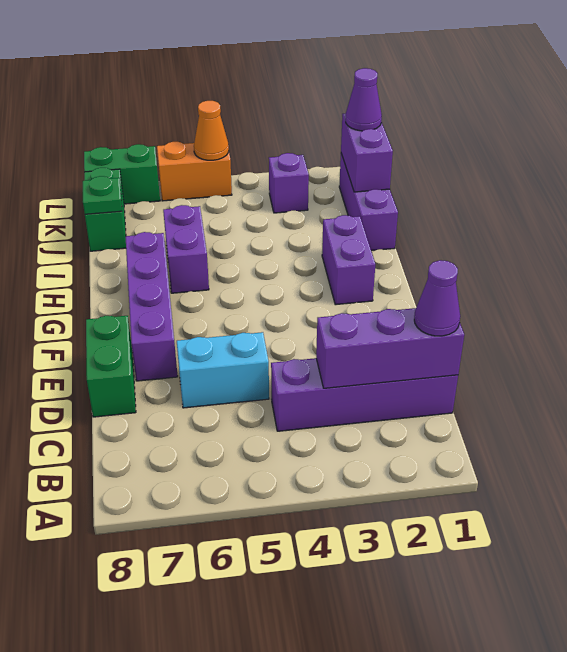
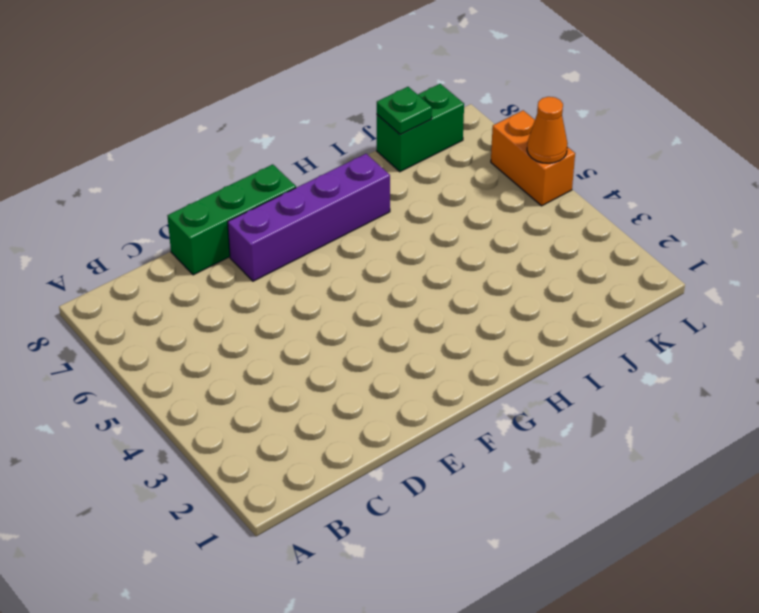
green brick D8:F8 level 1 -> green brick D8:E8 level 1
none -> purple brick C1:C4 level 1
none -> cyan brick D5:D6 level 1
none -> purple brick G2:H2 level 1

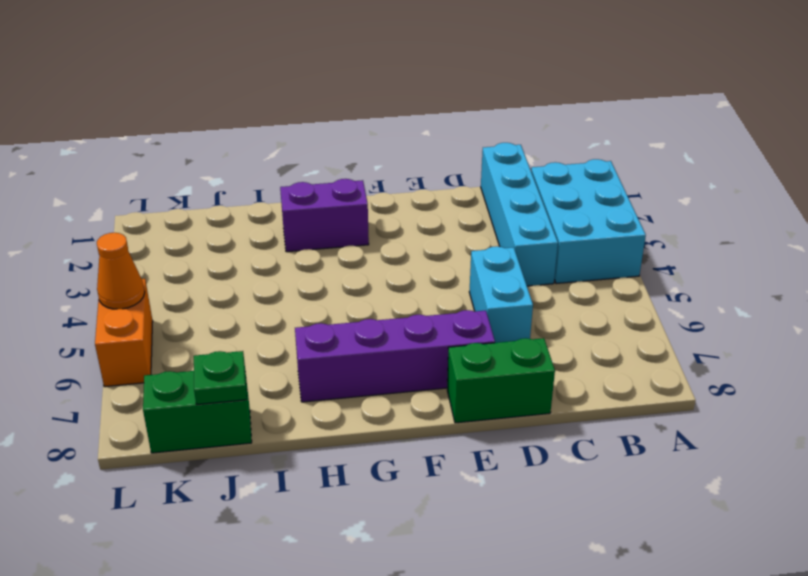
cyan brick A2:B4 level 1 -> none
cyan brick C1:C4 level 1 -> purple brick C1:C4 level 1
none -> purple brick H6:I6 level 1
none -> purple brick I1:K1 level 1
none -> purple brick K3 level 1

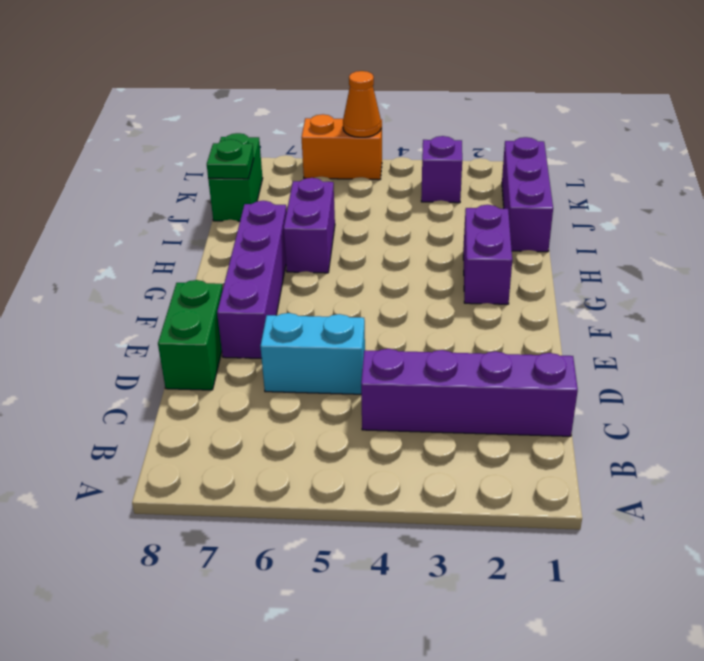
none -> green brick L7:L8 level 1
none -> purple brick C1:C3 level 2
none -> purple brick J1:K1 level 2

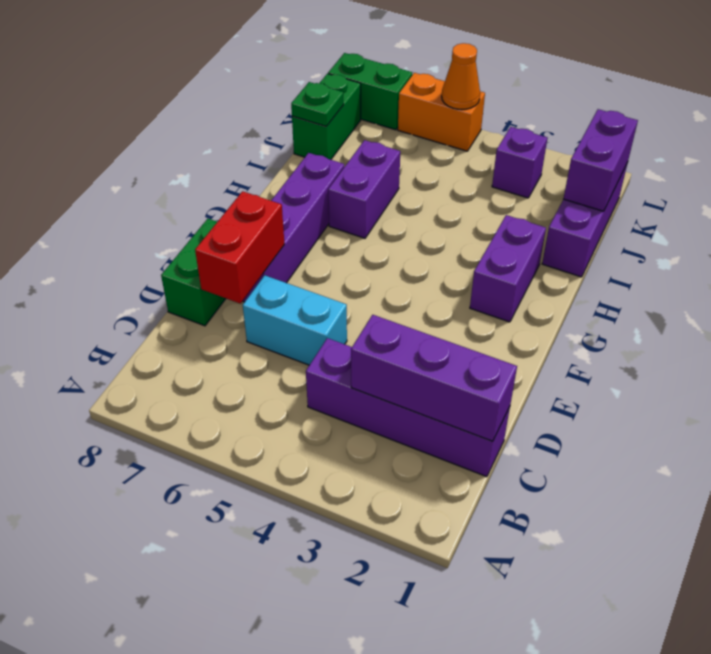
red brick D7:E7 level 2 -> none
none -> purple cone C1 level 3
none -> purple cone K1 level 3

